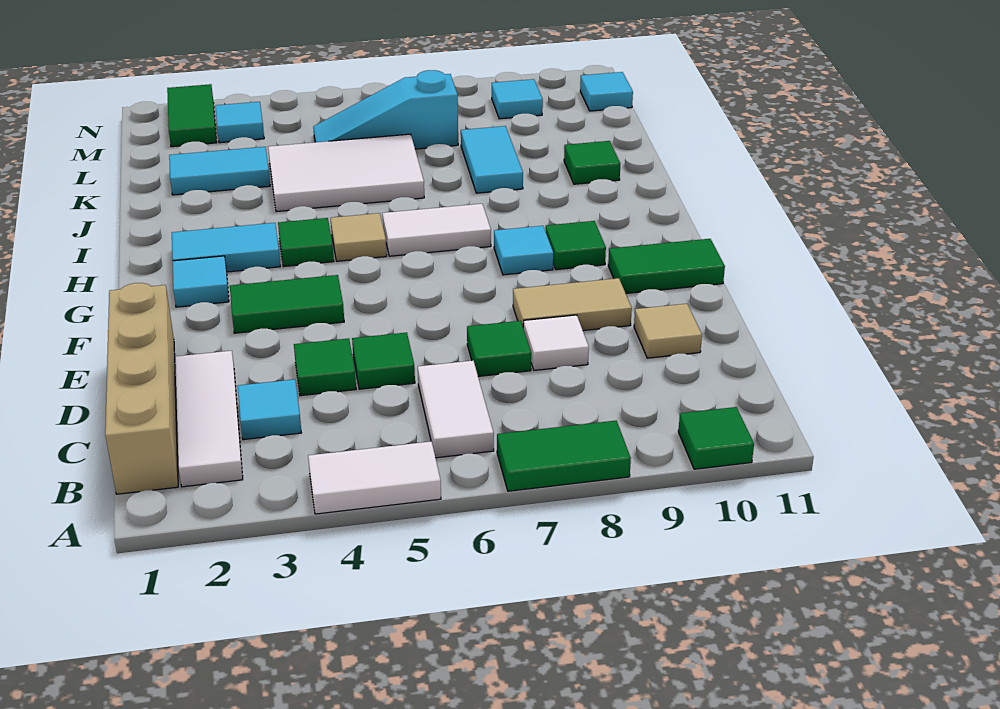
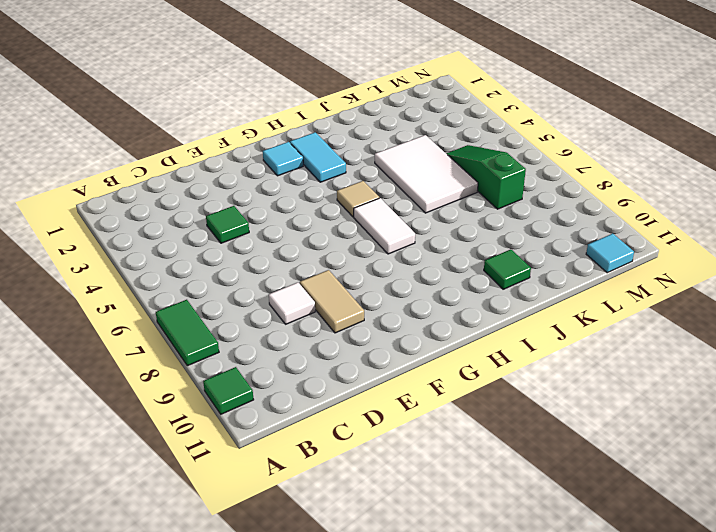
green slope L5:L7 level 1 top 7 -> cyan slope L5:L7 level 1 top 7
none -> white tile A4:A5 level 1
none -> tan brick B1:E1 level 1
none -> white tile B2:D2 level 1
none -> white tile B6:C6 level 1

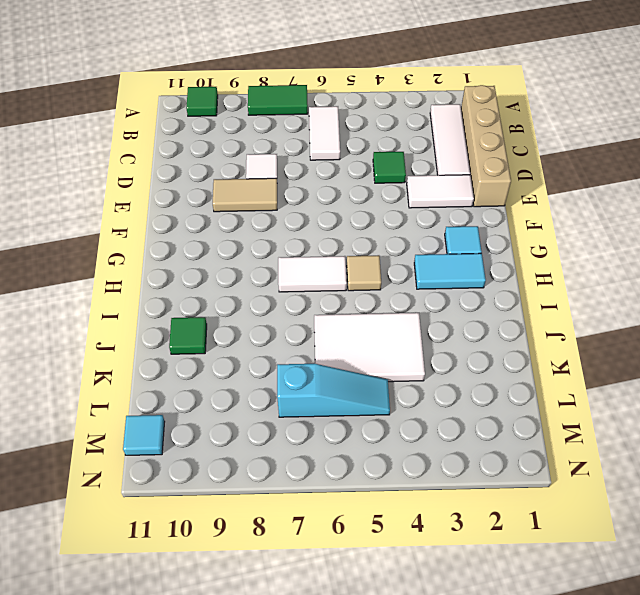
white tile E2:E3 level 1 -> white tile A4:A5 level 1
none -> cyan tile C3 level 1
none -> green tile D5 level 1
none -> green tile D7 level 1
none -> tan tile D10 level 1

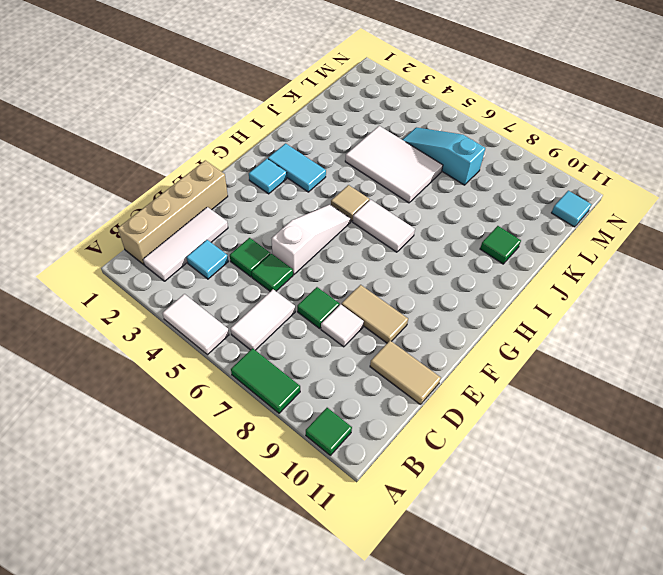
tan tile D10:D11 level 1 -> tan tile D10 level 1
white slope E5:G5 level 1 top E -> none
none -> green tile F3:F4 level 1
none -> green tile F10:F11 level 1
none -> cyan tile G8 level 1
none -> green tile G9 level 1

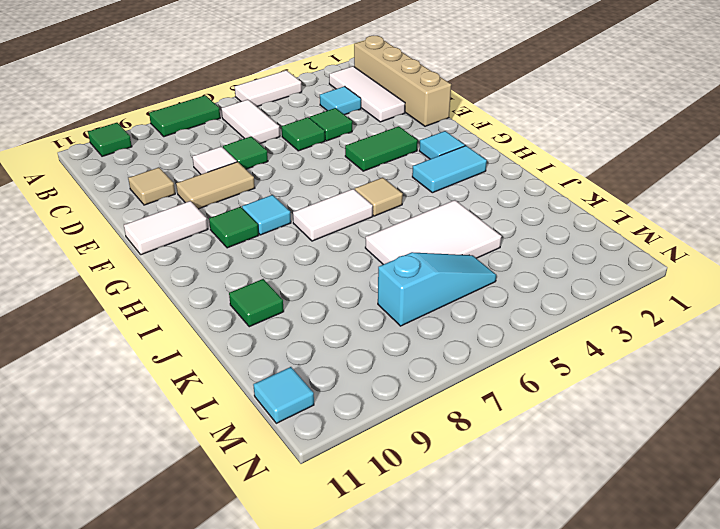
white tile F10:F11 level 1 -> green tile F10:F11 level 1
none -> green tile H4 level 1
none -> cyan tile J8:K8 level 1
none -> cyan tile K2:K3 level 1
none -> green tile M2:N2 level 1

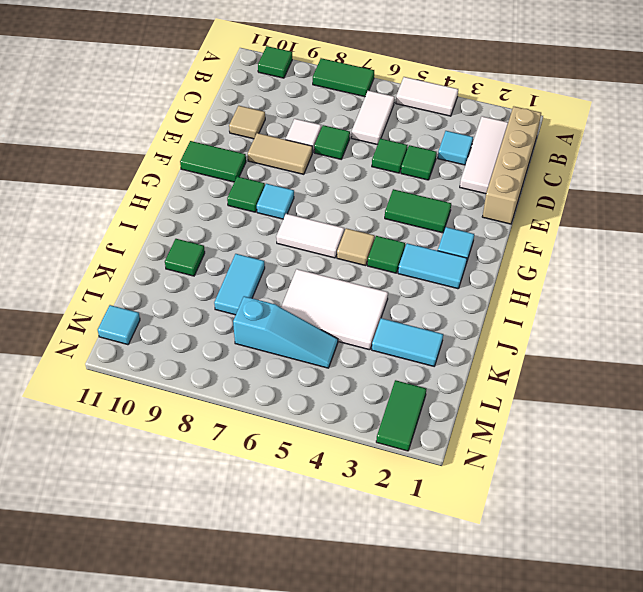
none -> cyan tile M3 level 1
none -> cyan tile M9 level 1

